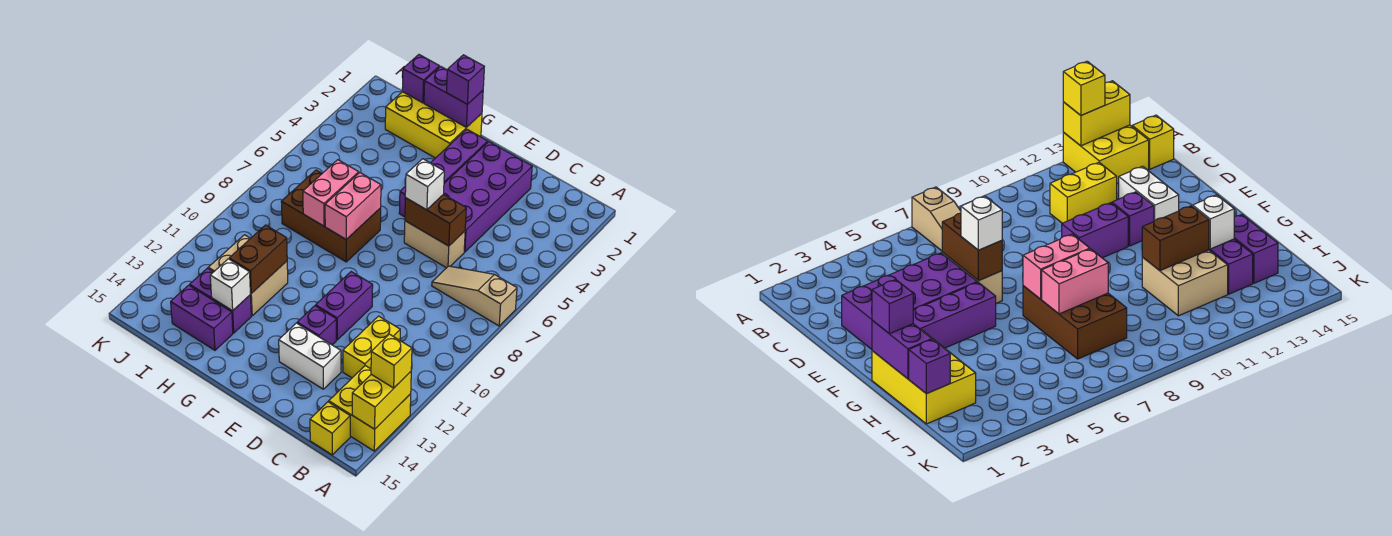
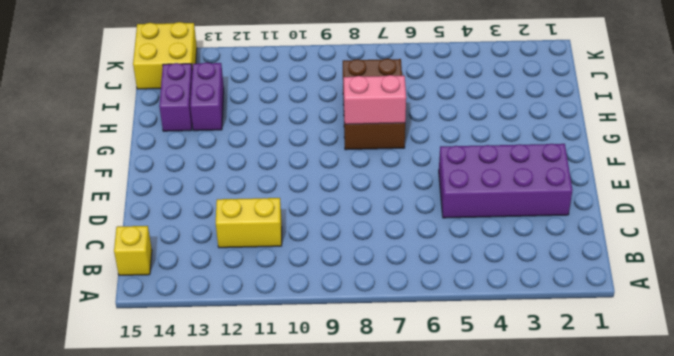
yellow brick J14:K15 level 1 -> yellow brick A13:B14 level 1
none -> tan slope A7:C7 level 1 top A
none -> tan brick D6:E6 level 1
none -> white brick D13:E13 level 1

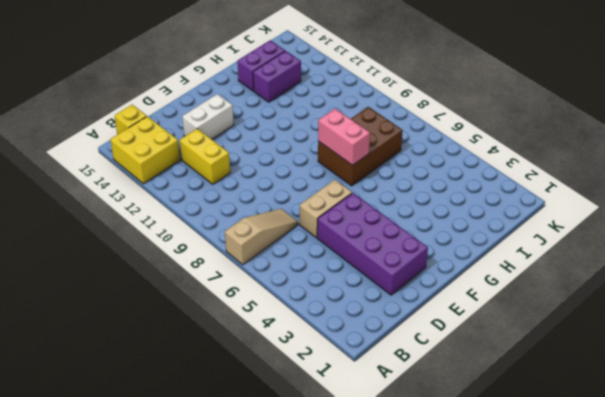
none -> purple brick E10:E11 level 1
none -> purple brick E12 level 1
none -> purple brick F2:F5 level 1

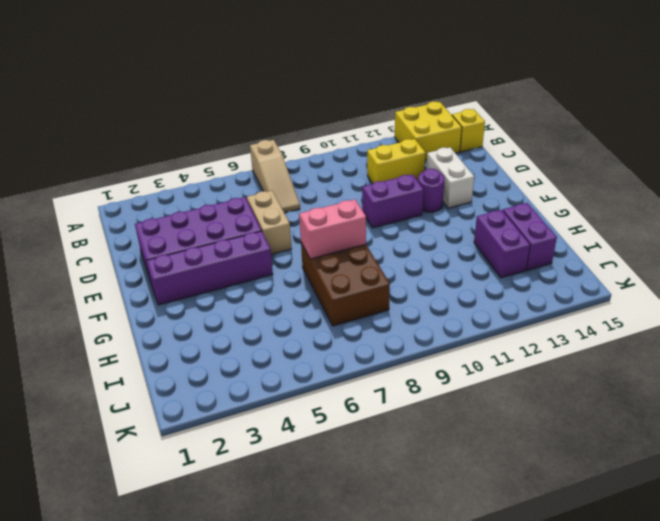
purple round brick E12 level 1 -> purple brick E12 level 1
none -> yellow brick G1:I2 level 1
none -> tan brick H11:I12 level 1
none -> yellow brick A13:A14 level 2

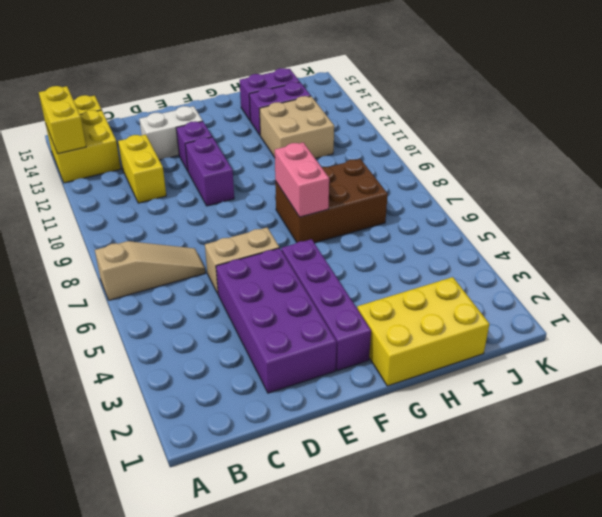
none -> brown brick D6:E6 level 2
none -> purple brick G1:H1 level 2
none -> pink brick H7:H8 level 2

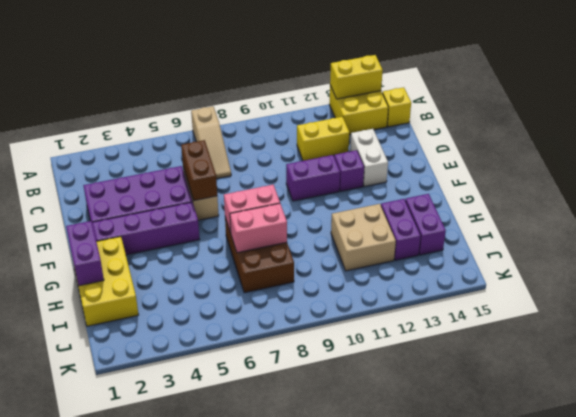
none -> brown brick H11:H12 level 2
none -> white brick H13 level 2
none -> purple brick I1 level 2

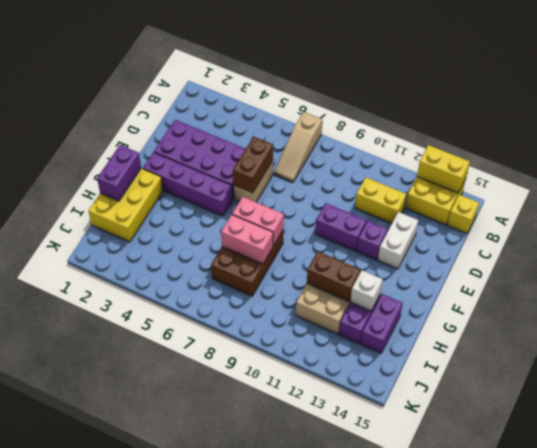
none -> purple brick I1 level 2
none -> yellow brick A13 level 3
none -> white brick E6 level 3

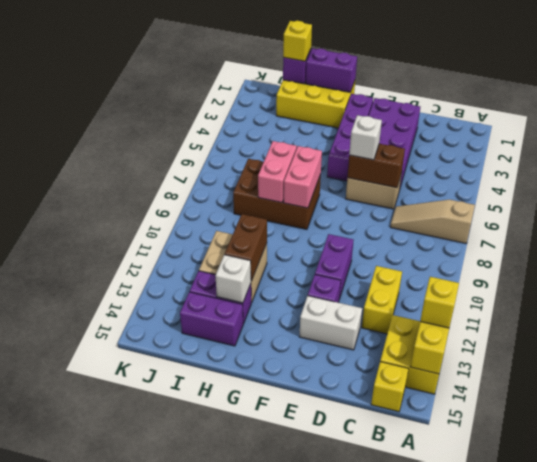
yellow brick I1 level 3 -> none
none -> purple brick G1 level 3

